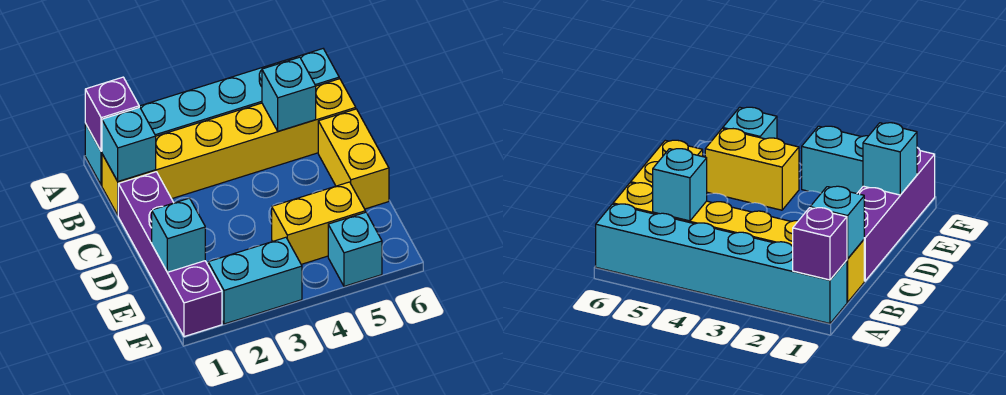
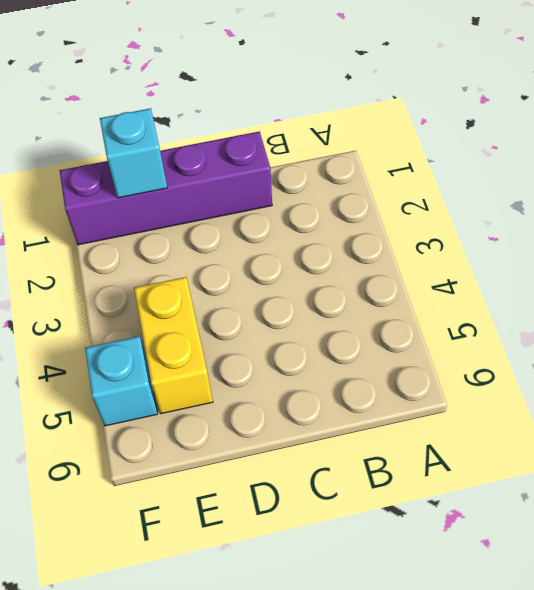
none -> cyan brick A1:A6 level 1
none -> yellow brick B1:B6 level 1

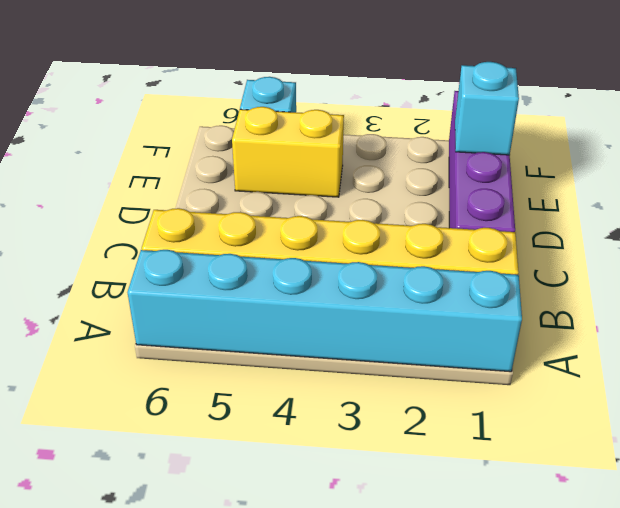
none -> yellow brick C6:D6 level 1
none -> cyan brick F2:F3 level 1

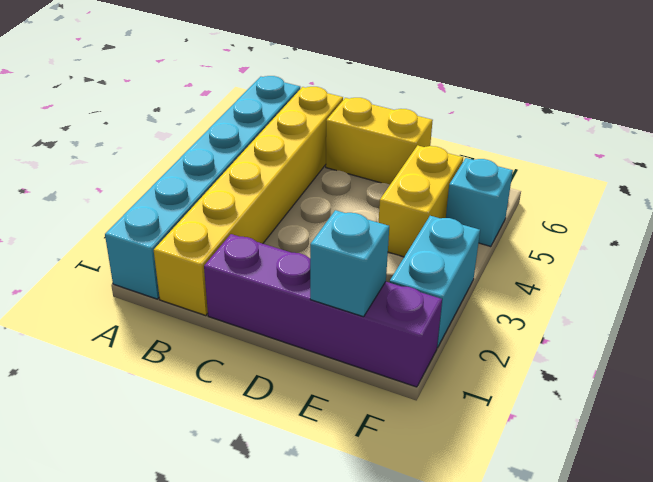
none -> purple brick A1 level 2
none -> cyan brick B1 level 2

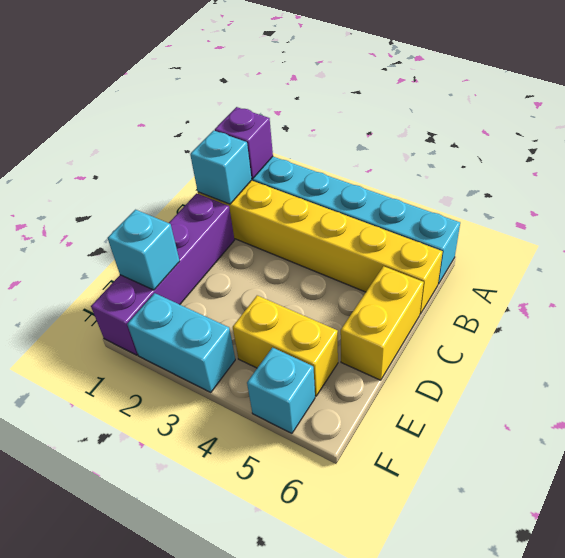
none -> cyan brick B5 level 2

